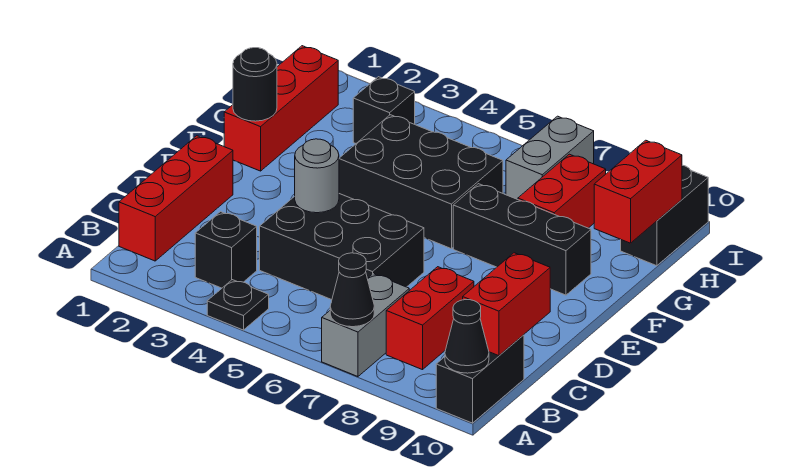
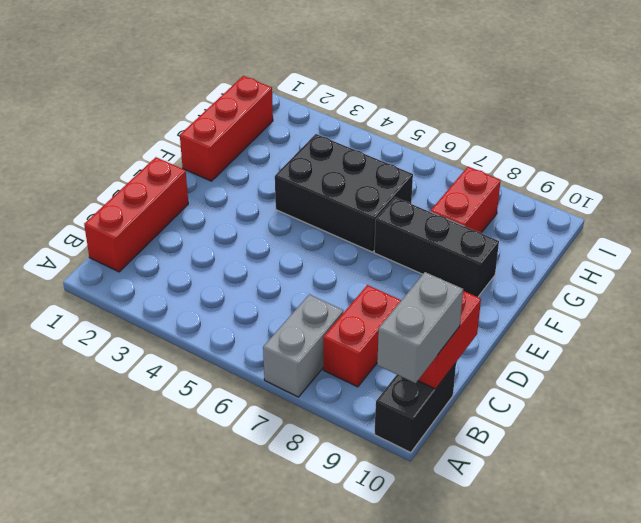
grey brick A10:B10 level 3 -> grey brick H7:I7 level 1
none -> black plate A4 level 1
none -> black brick B3 level 1
none -> black brick C4:D6 level 1

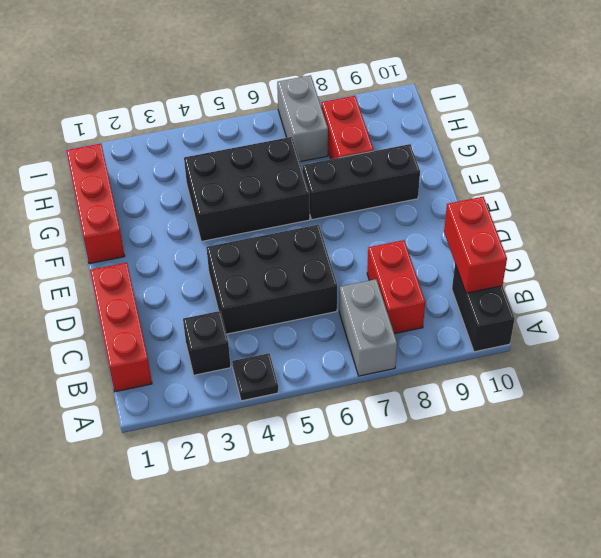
none -> black brick H3 level 1
none -> black brick H10:I10 level 1
none -> black cone A7 level 2

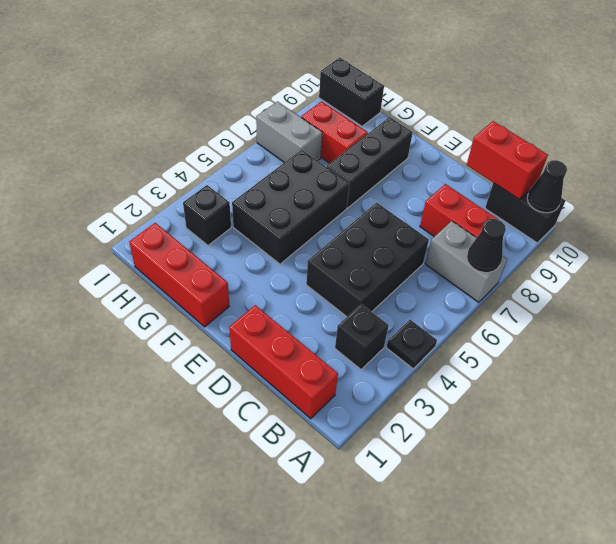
none -> grey round brick D4 level 2
none -> black round brick F1 level 2
none -> red brick G10:H10 level 2

